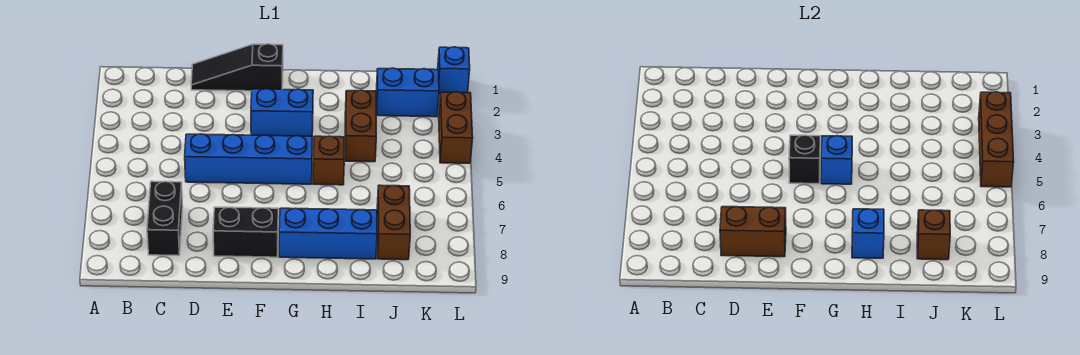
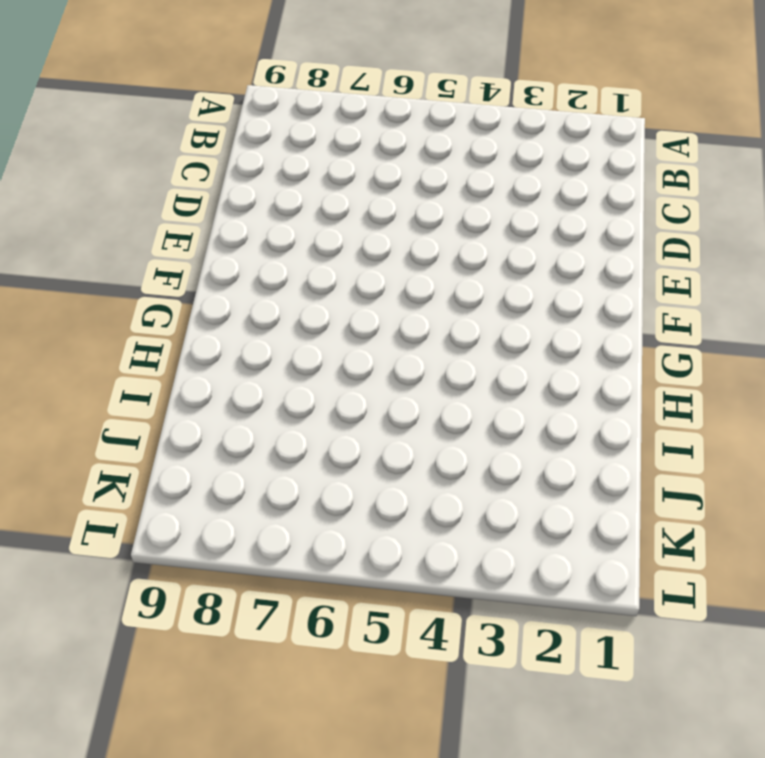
none -> black brick C7:C8 level 1
none -> black slope D1:F1 level 1 top F
none -> blue brick D5:G5 level 1

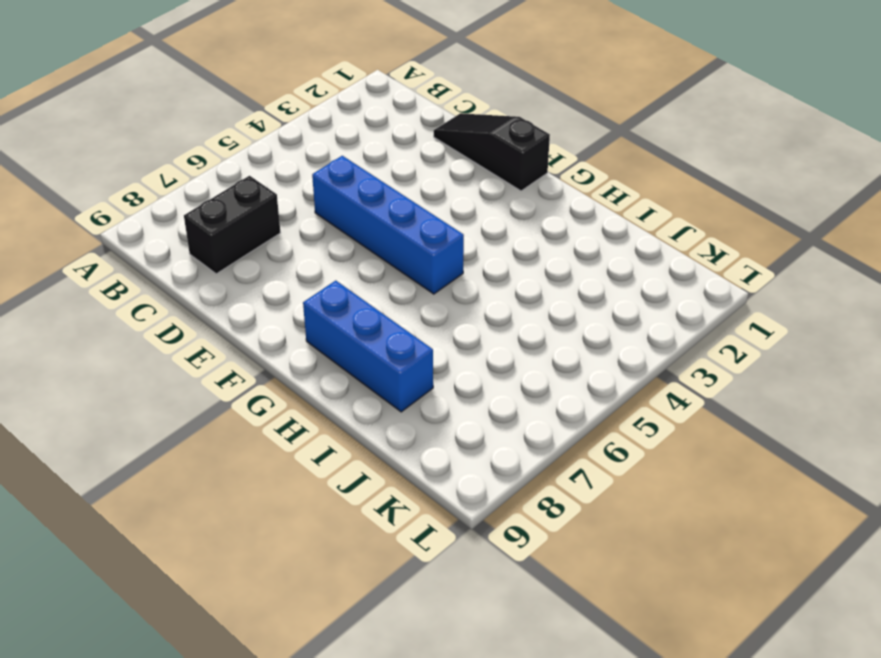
none -> black brick E8:F8 level 1
none -> blue brick F3:G3 level 1
none -> brown brick H5 level 1

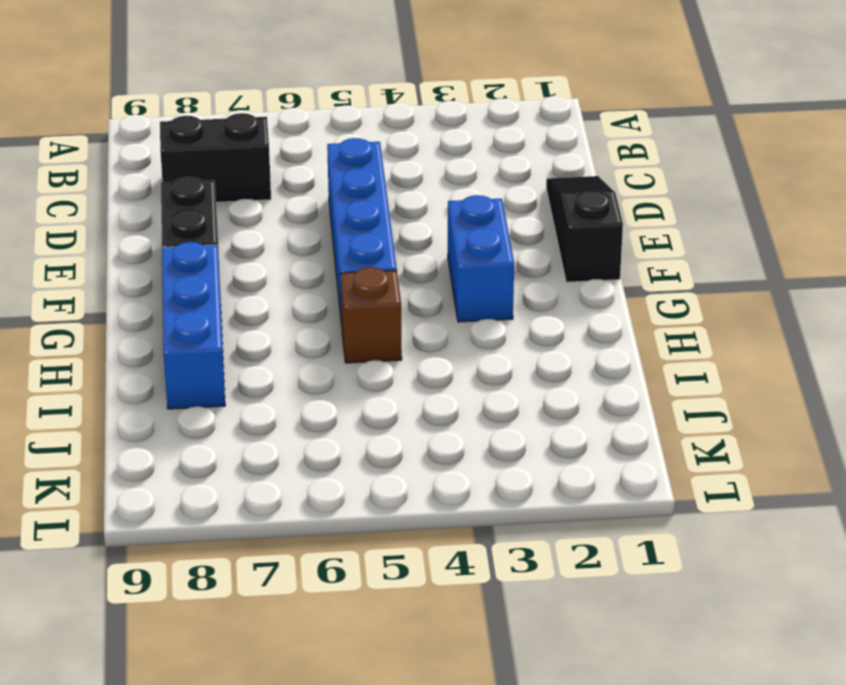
none -> brown brick I3:I4 level 1
none -> blue brick J2:K2 level 1
none -> brown brick J7:J8 level 1

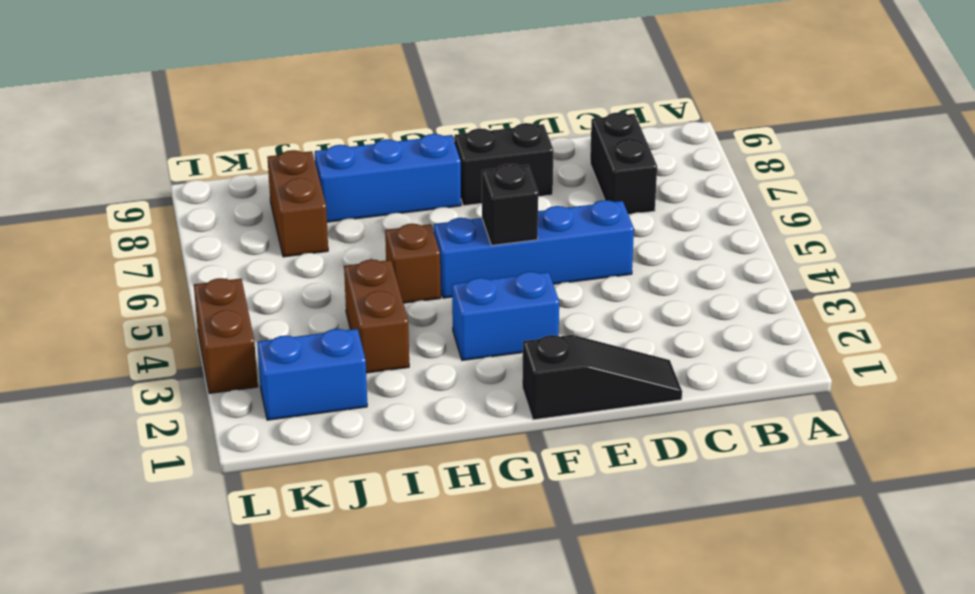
none -> blue brick L1 level 1
none -> brown brick D8:E8 level 2
none -> blue brick G5 level 2

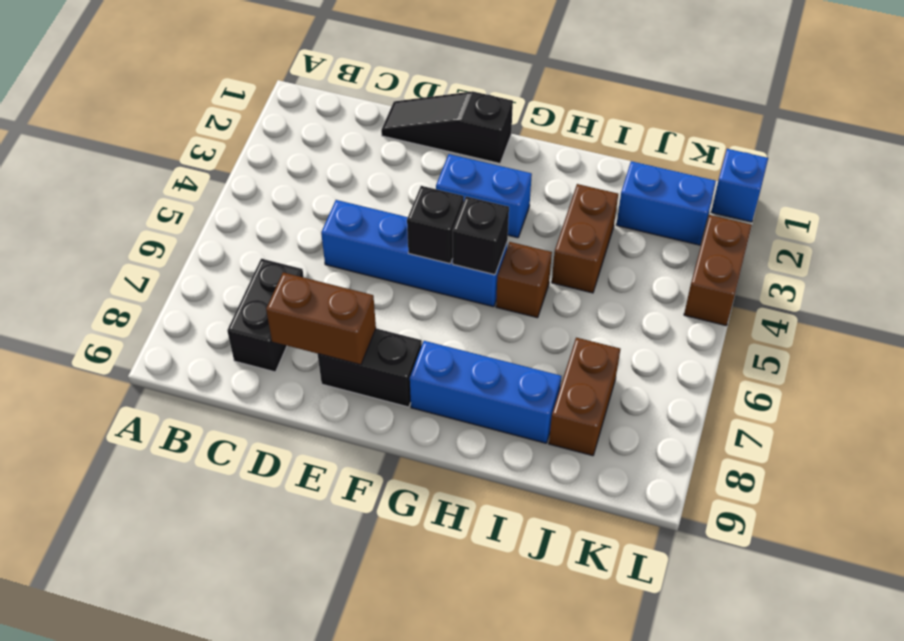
black brick G5 level 2 -> blue brick G5 level 2
none -> blue brick H8 level 2
none -> brown brick J8 level 2
none -> brown brick L3:L5 level 2

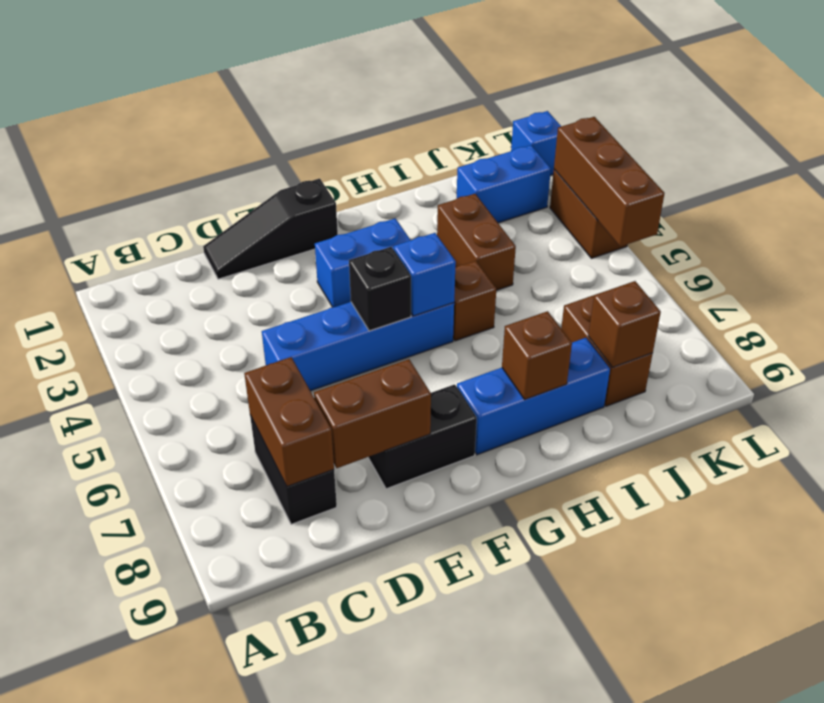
brown brick C7:C8 level 2 -> none
brown brick H8 level 2 -> blue brick H8 level 2

